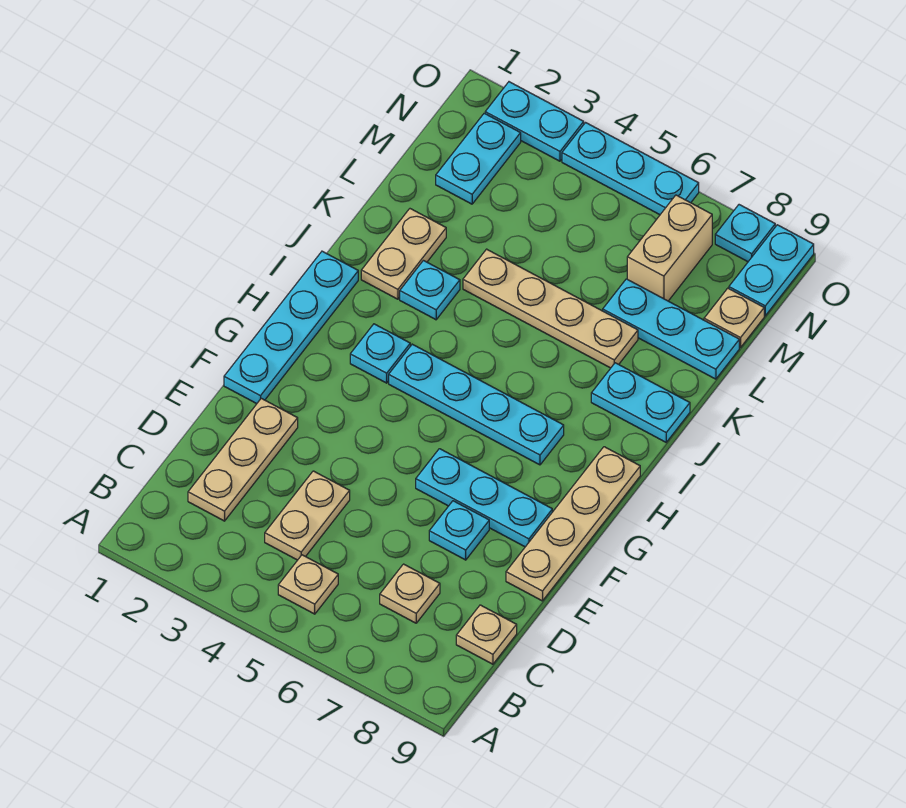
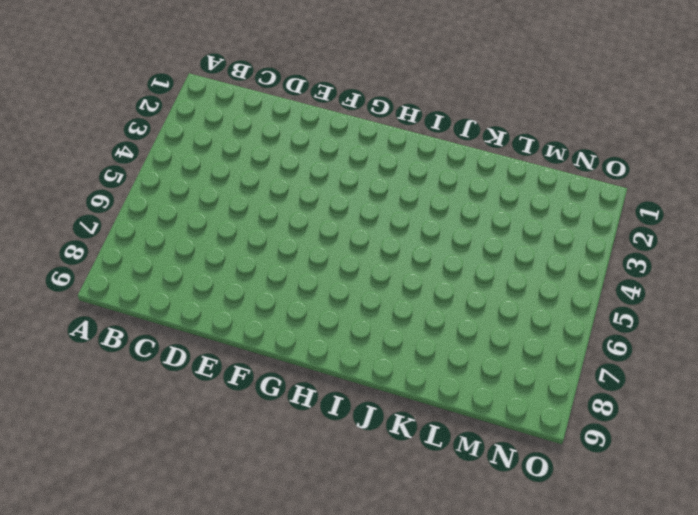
none -> tan plate B5 level 1
none -> tan plate C2:E2 level 1
none -> tan plate C4:D4 level 1

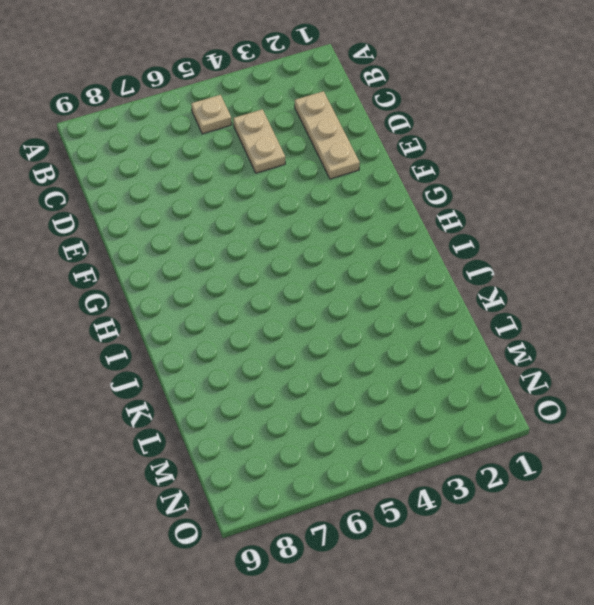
none -> tan plate C7 level 1
none -> tan plate C9 level 1
none -> cyan plate E7 level 1

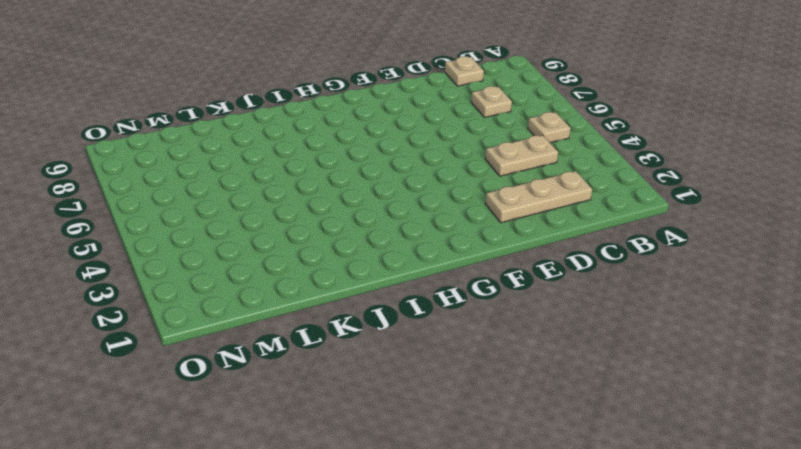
none -> cyan plate E7 level 1
none -> tan plate E9:H9 level 1
none -> cyan plate F1:I1 level 1

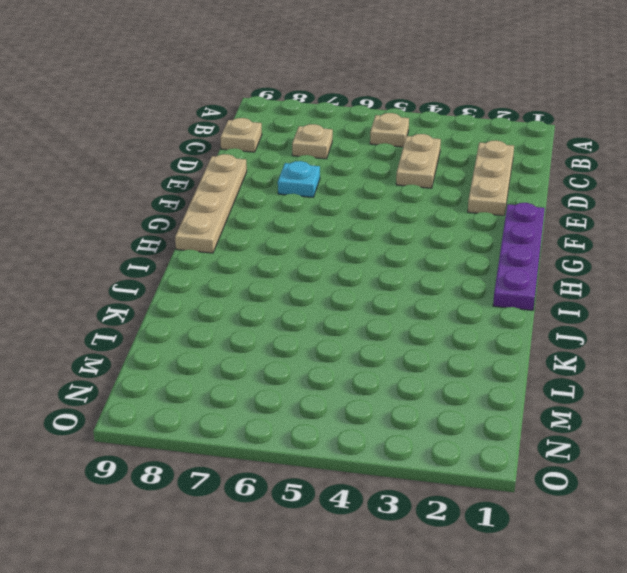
purple plate F1:I1 level 1 -> cyan plate F1:I1 level 1
none -> cyan plate F6:F8 level 1
none -> cyan plate H3 level 1
none -> cyan plate H4:H7 level 1

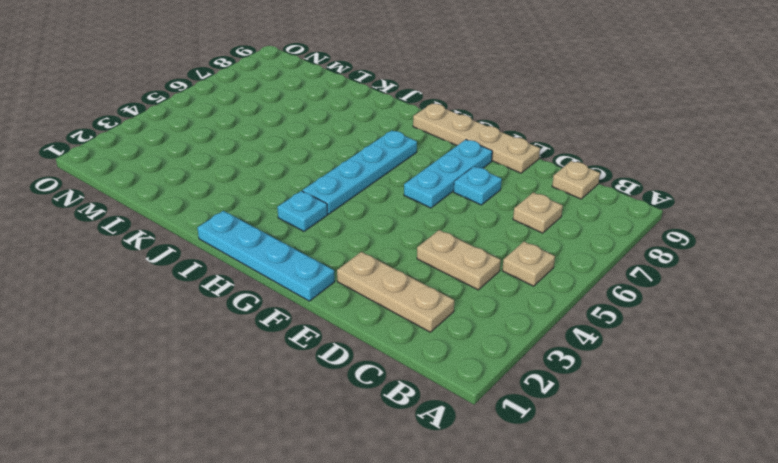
none -> tan plate J2:K2 level 1
none -> cyan plate J3 level 1
none -> cyan plate J8:J9 level 1

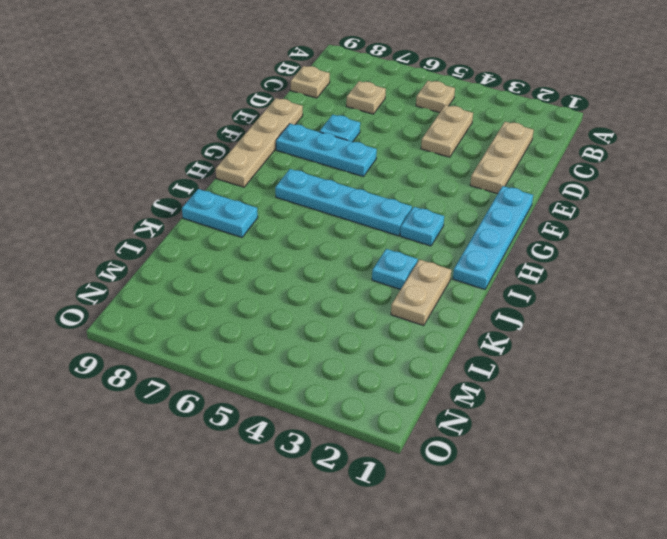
none -> tan plate K4:K7 level 1
none -> cyan plate L7:L9 level 1
none -> cyan plate M2:N2 level 1

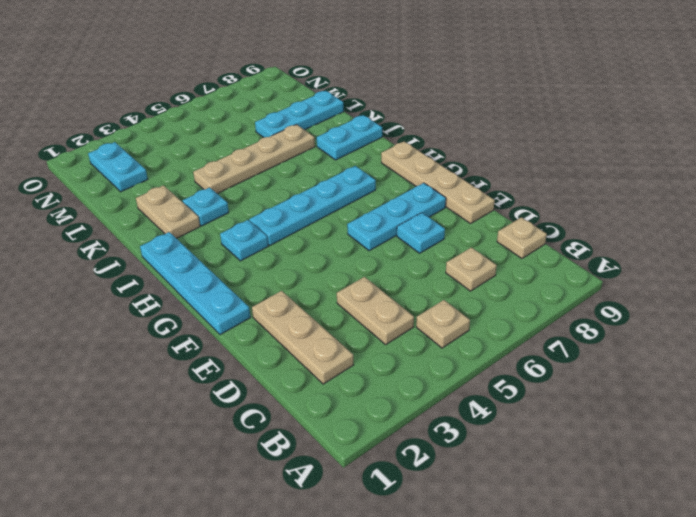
none -> tan brick M7:N7 level 1
none -> tan plate M9 level 1
none -> cyan plate N9:O9 level 1

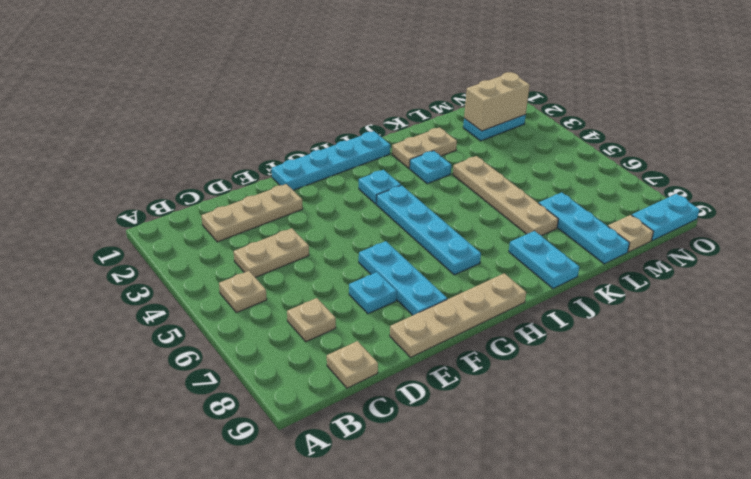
tan brick M2:N2 level 2 -> tan brick M7:N7 level 1
none -> cyan plate O2:O3 level 1
none -> cyan plate O4:O6 level 1
none -> cyan plate O8 level 1

